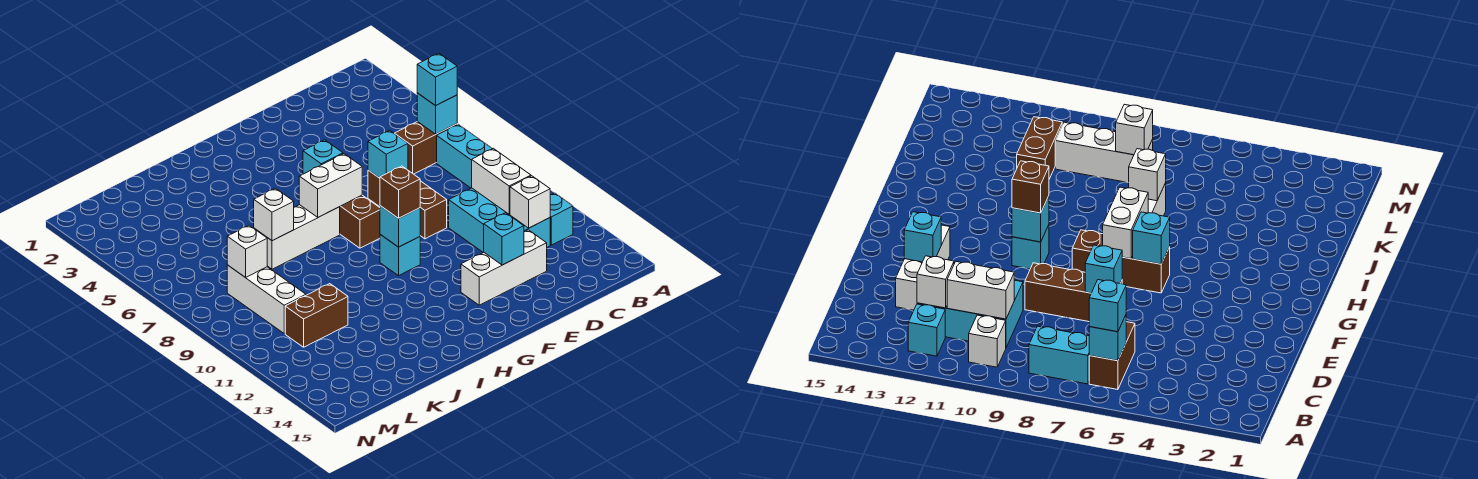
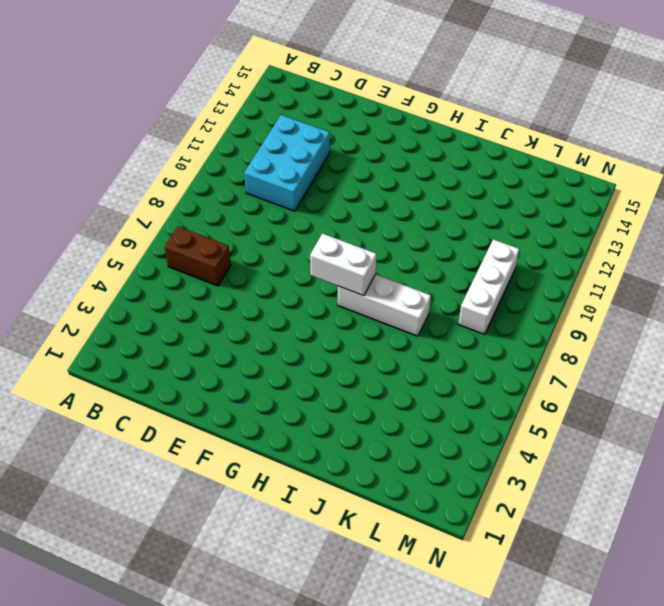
none -> cyan brick B7:B8 level 1
none -> white brick B10 level 1
none -> cyan brick B12 level 1

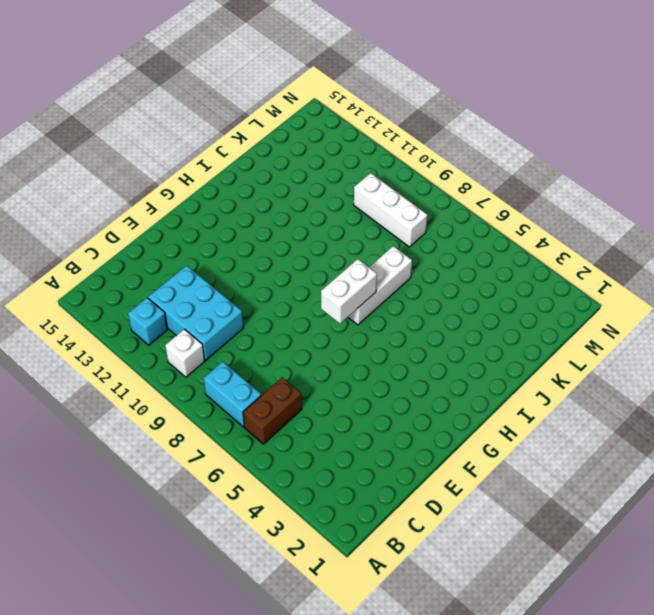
none -> white brick D13:F13 level 1
none -> brown brick E7:E9 level 1
none -> brown brick G6:G8 level 1

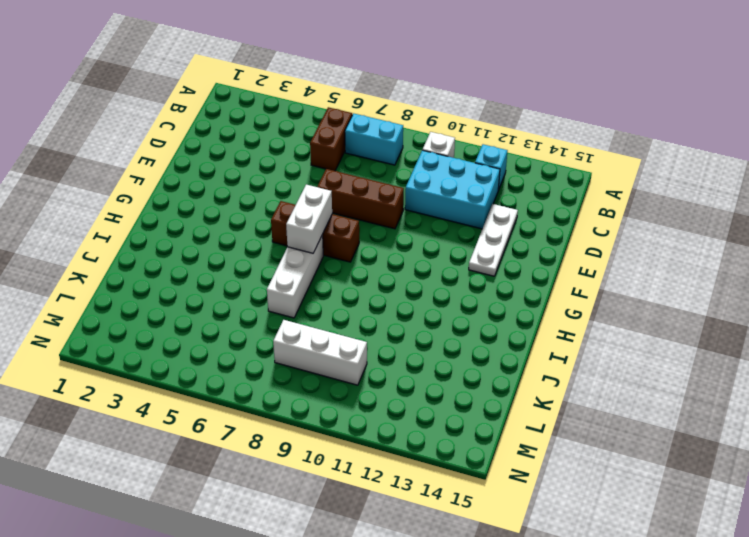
white plate D13:F13 level 1 -> white brick D13:F13 level 1
none -> cyan brick G10 level 1
none -> brown brick K11:L11 level 1
none -> cyan brick B6 level 2

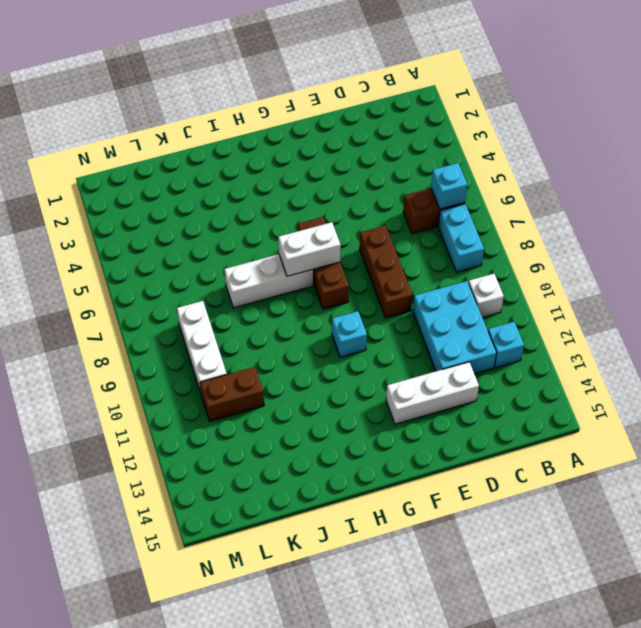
none -> white brick C10:C11 level 2
none -> white brick C12 level 2
none -> cyan brick E7 level 2

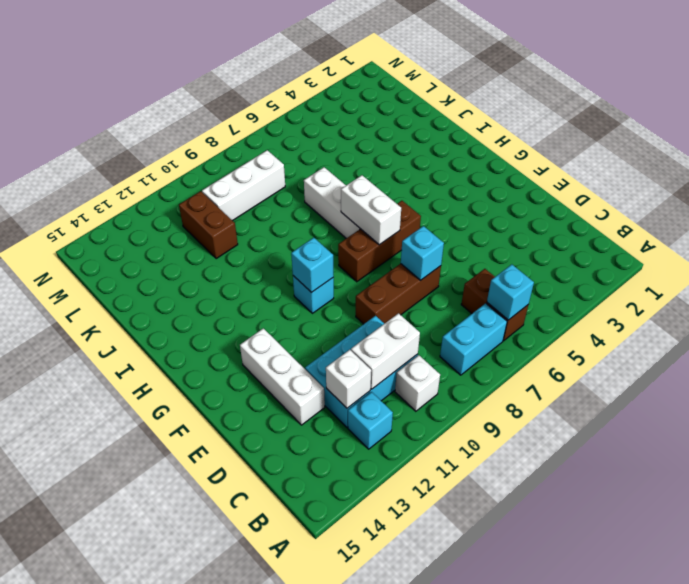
none -> cyan brick E13 level 2
none -> cyan brick G6 level 2
none -> white brick J7 level 2

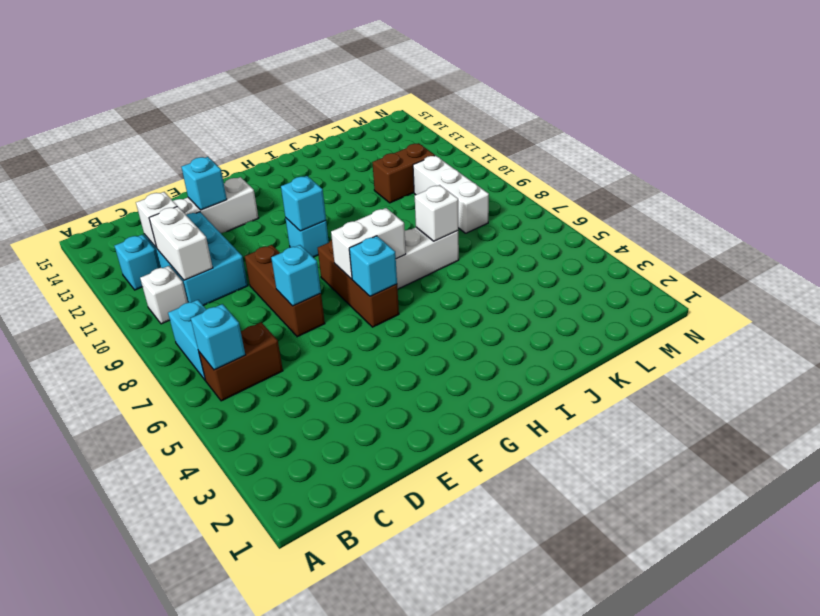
none -> white brick L8 level 2
none -> cyan brick B6 level 3
none -> brown brick G10 level 3

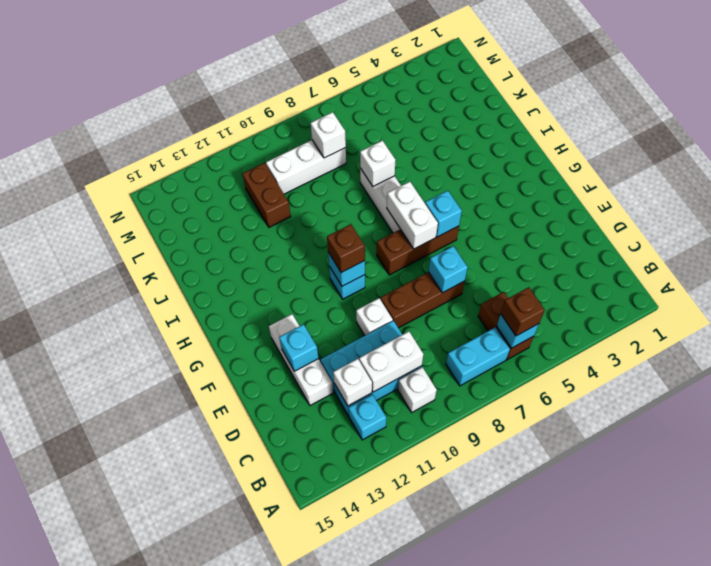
brown brick B6 level 3 -> cyan brick B6 level 3
white brick E10 level 1 -> none

